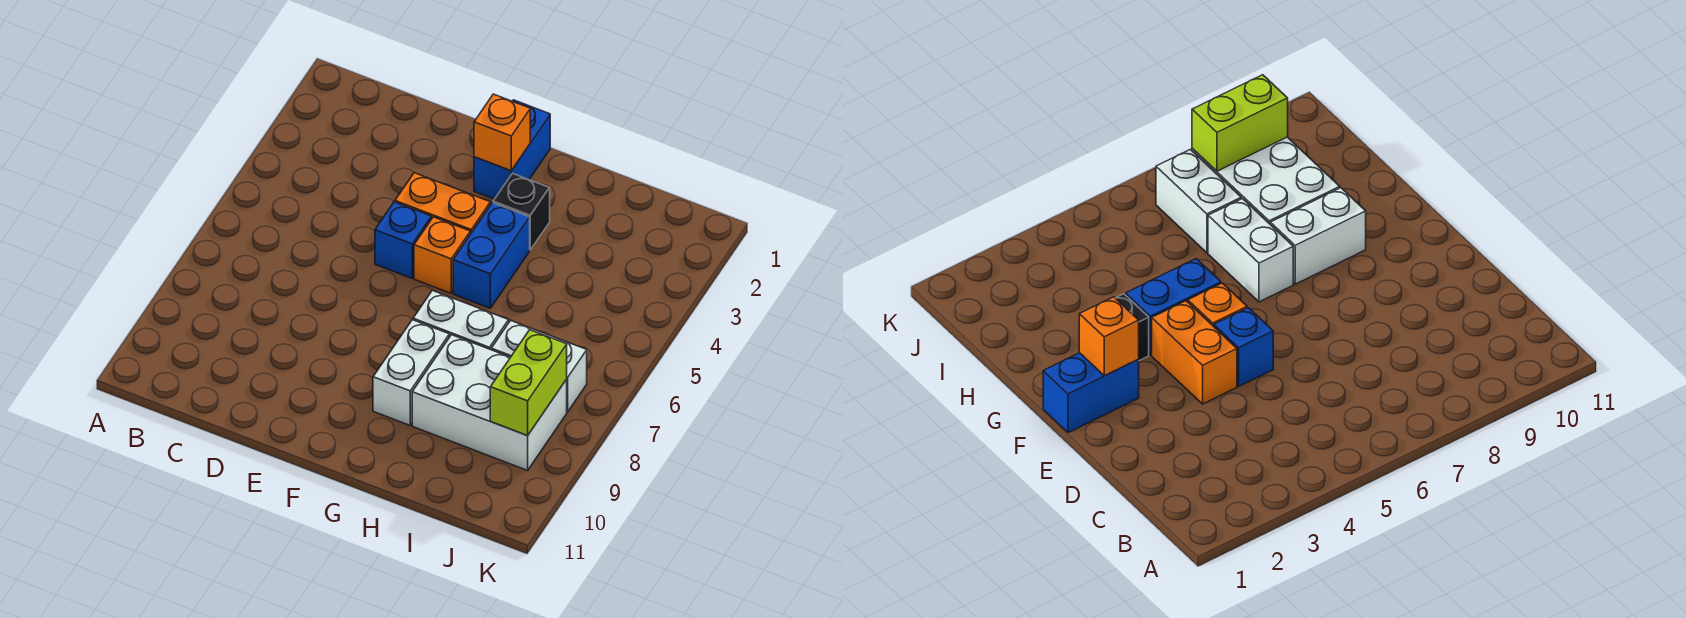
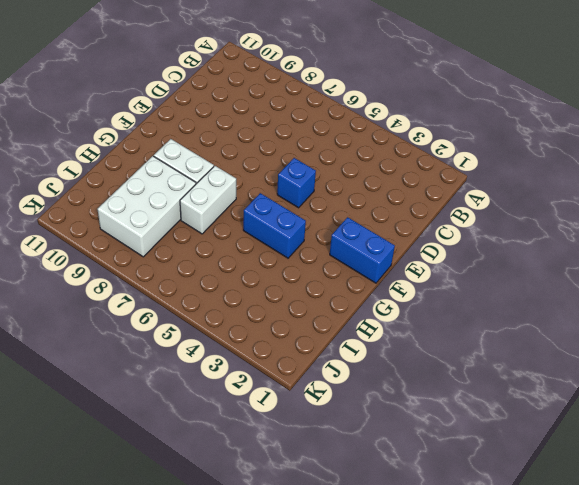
none -> orange brick E4:F4 level 1
none -> orange brick F5 level 1
none -> black brick G3 level 1

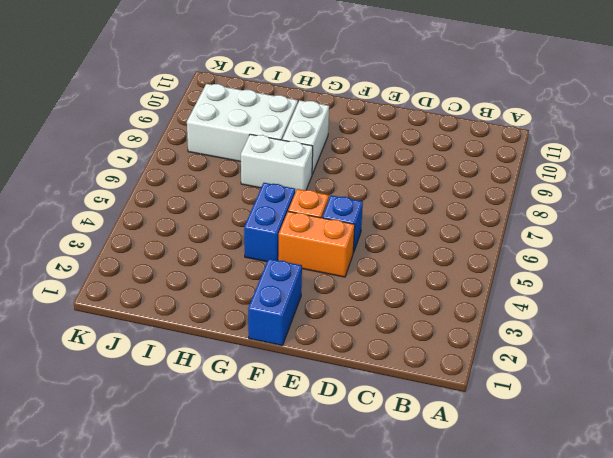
none -> black brick G3 level 1
none -> white brick I7:J7 level 1
none -> orange brick F2 level 2

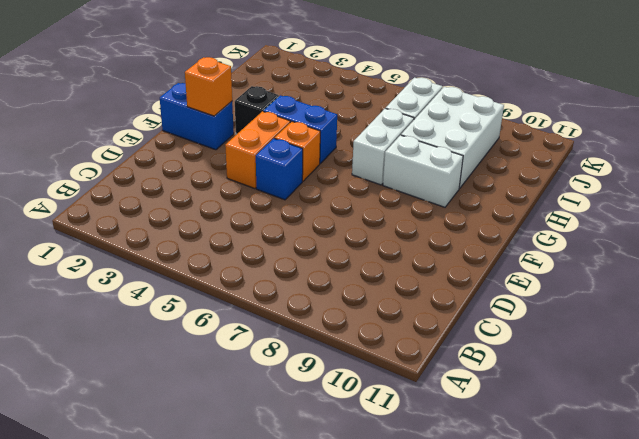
none -> lime brick J8:J9 level 2

